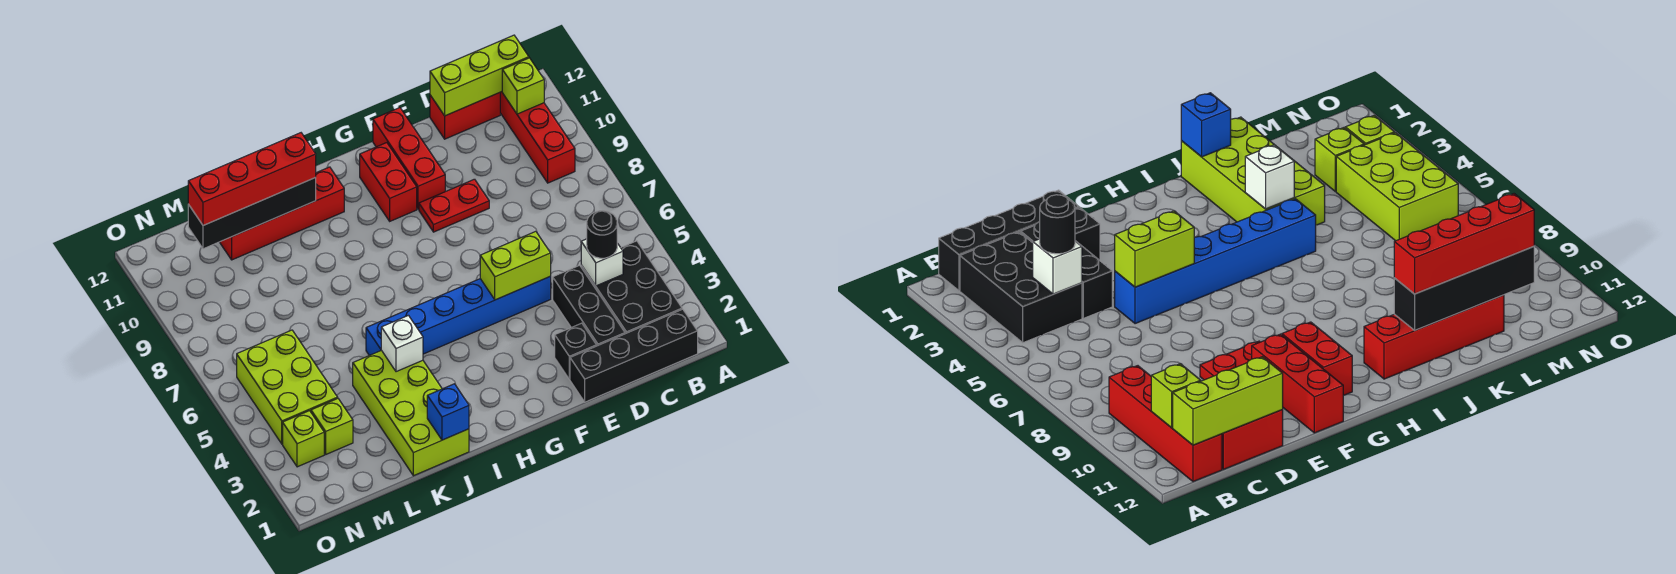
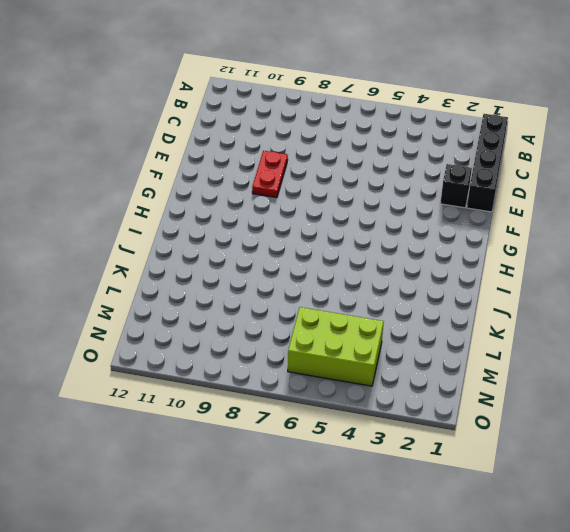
none -> black brick B2:C4 level 1
none -> red brick B9:B12 level 1
none -> red brick C12:D12 level 1

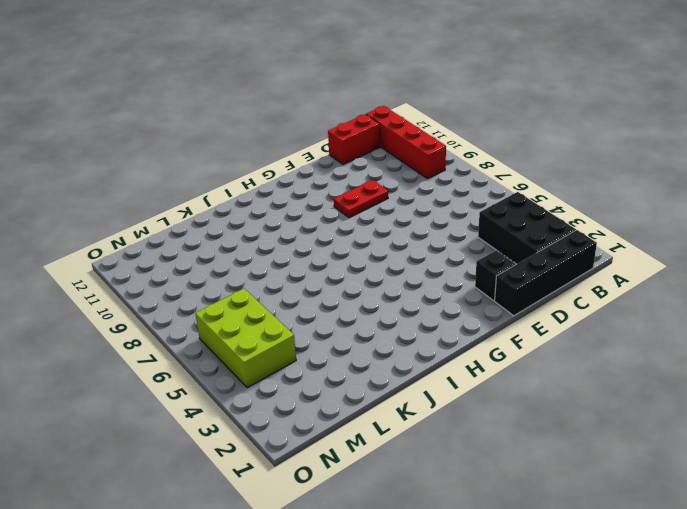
none -> black brick D2:D4 level 1
none -> blue brick E5:J5 level 1
none -> red brick F10:F12 level 1

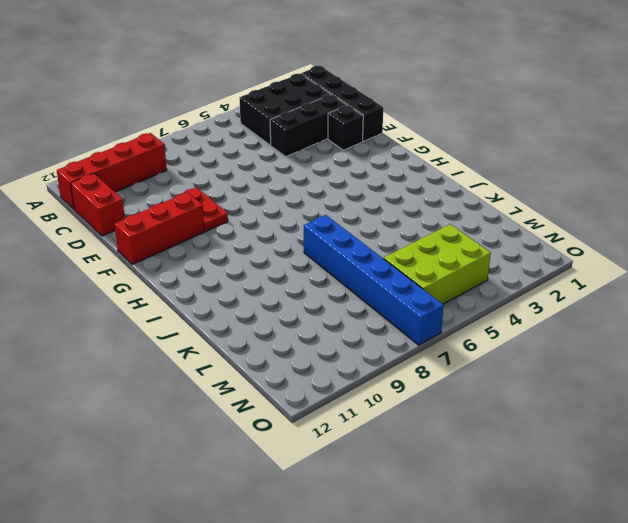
blue brick J7:O7 level 1 -> blue brick E5:J5 level 1
none -> red brick G10:G11 level 1
none -> red brick I11:L11 level 1
none -> lime brick J1:K4 level 1

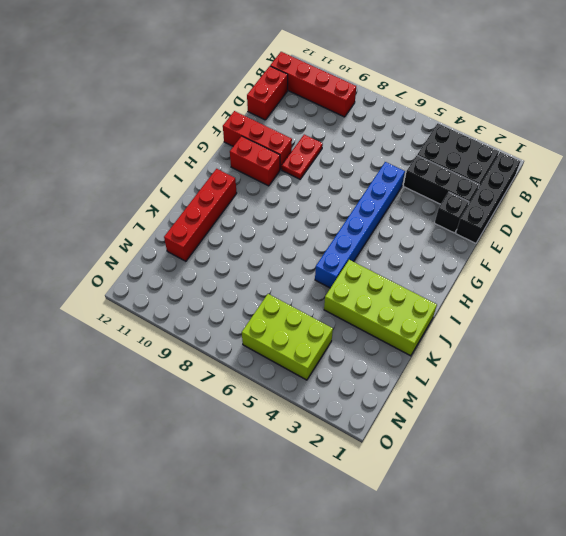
none -> lime brick M3 level 1
none -> lime brick N3 level 1
none -> lime brick B11 level 2

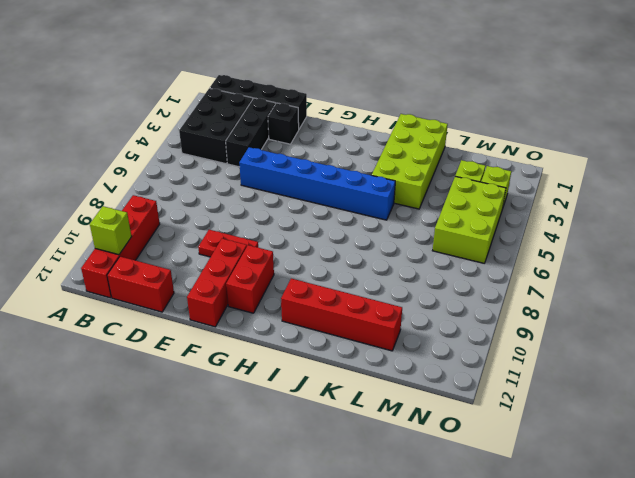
none -> lime brick B12:D12 level 2
none -> white brick C4 level 2
none -> lime brick E5:F5 level 2

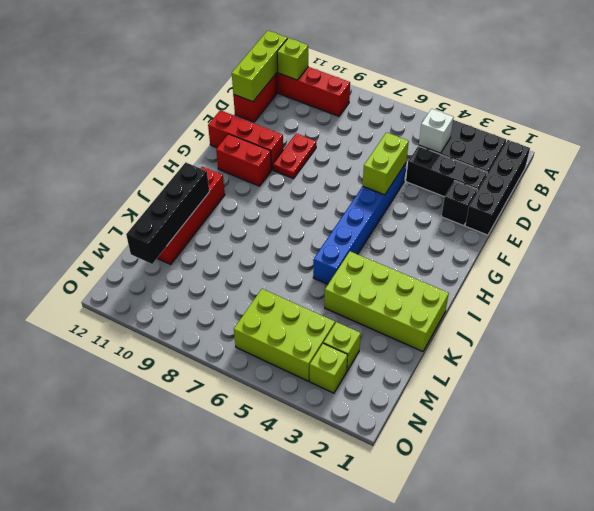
none -> blue brick J1 level 2
none -> white brick J4 level 2
none -> black round brick C4 level 3

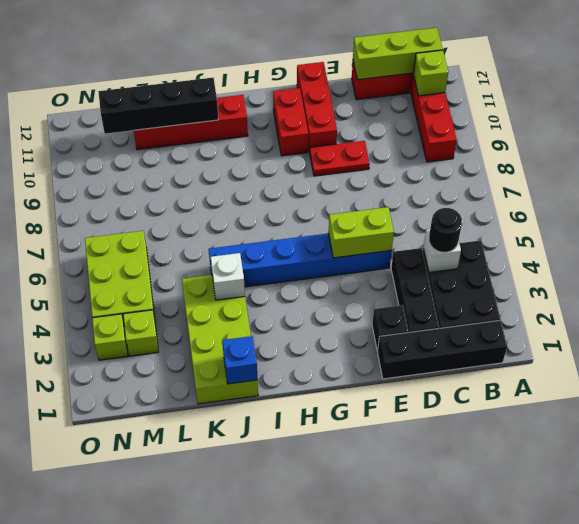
none -> red brick J11:M11 level 3

